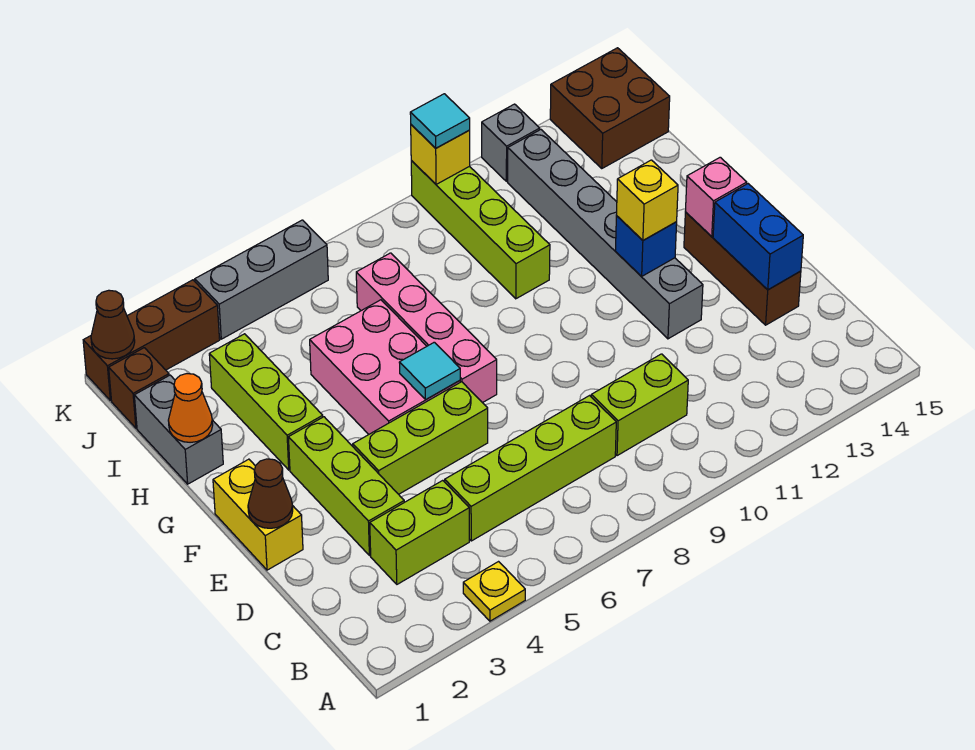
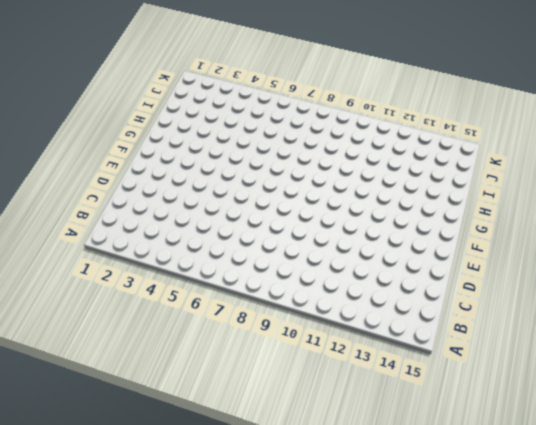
none -> yellow plate A4 level 1
none -> lime brick C3:C4 level 1
none -> lime brick C5:C8 level 1

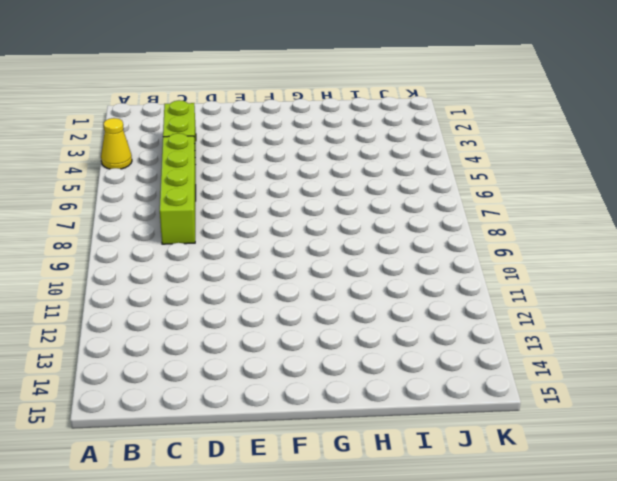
yellow cone A4 level 1 -> yellow plate A4 level 1
none -> lime brick C9:C10 level 1
none -> lime brick D3:F3 level 1
none -> brown brick D14:F14 level 1

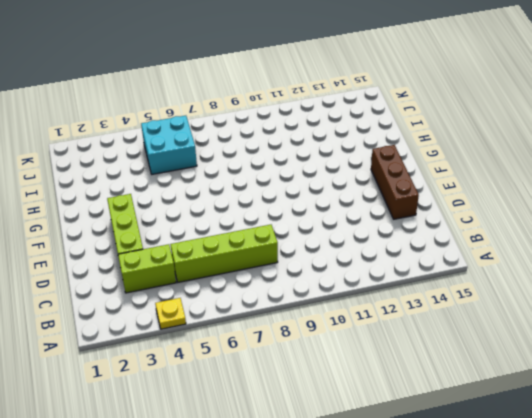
cyan brick I5:J6 level 1 -> none
none -> lime brick C9:C10 level 1
none -> yellow brick E1:F1 level 1
none -> lime brick E4:E6 level 1

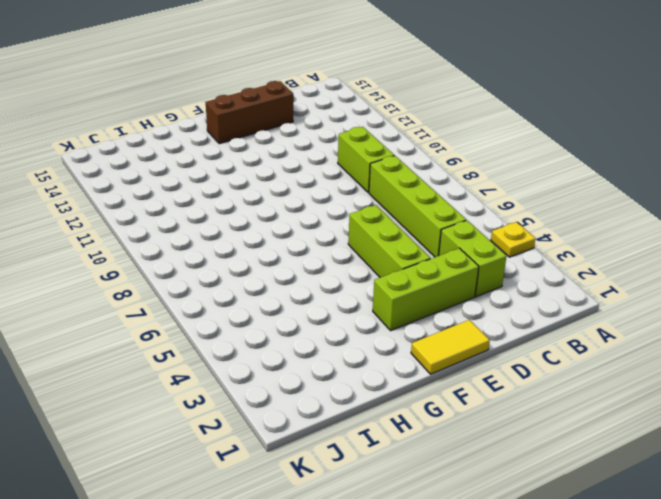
yellow tile E1:F1 level 1 -> yellow brick E1:F1 level 1
none -> grey brick E12:J12 level 1
none -> pink brick F5:H6 level 1
none -> pink brick F7:I7 level 1

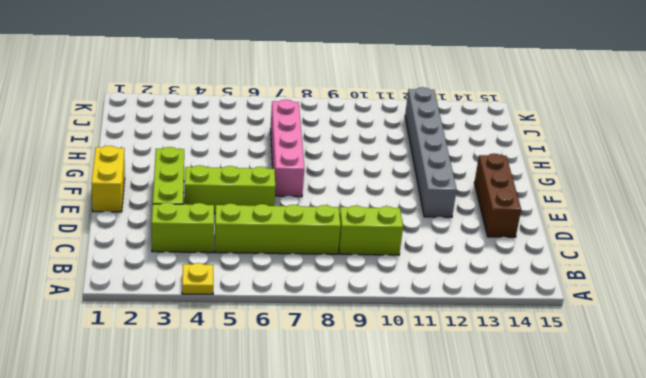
none -> pink brick F5:H6 level 1
none -> lime brick G3:I3 level 1
none -> grey brick H1:I1 level 1

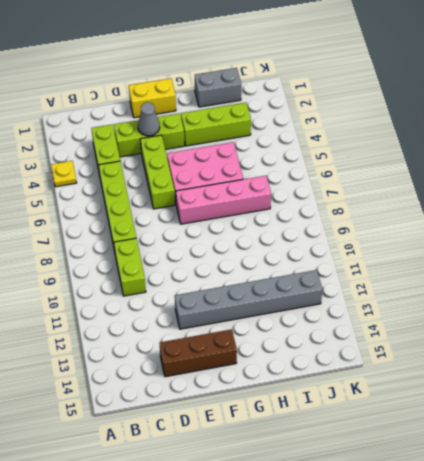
grey cone E3 level 2 -> none
none -> lime brick H10:K10 level 1
none -> brown brick J1 level 1
none -> brown brick J14:K15 level 1

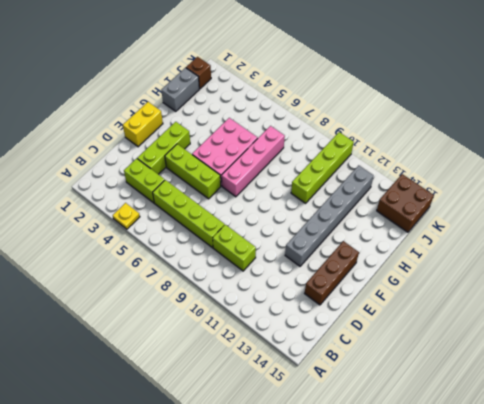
none -> lime brick G3:I3 level 1
none -> brown brick K1:K3 level 1
none -> grey brick K4:K6 level 1

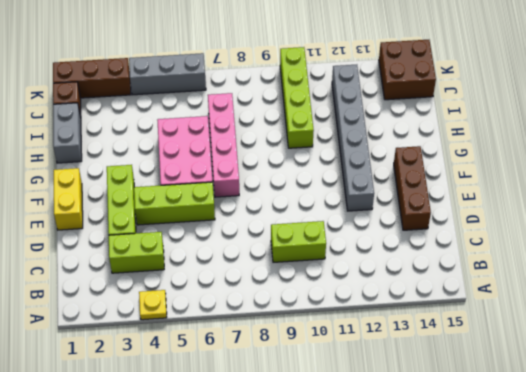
none -> lime brick C5:C8 level 1
none -> lime brick G3:I3 level 1
none -> grey brick K12 level 1

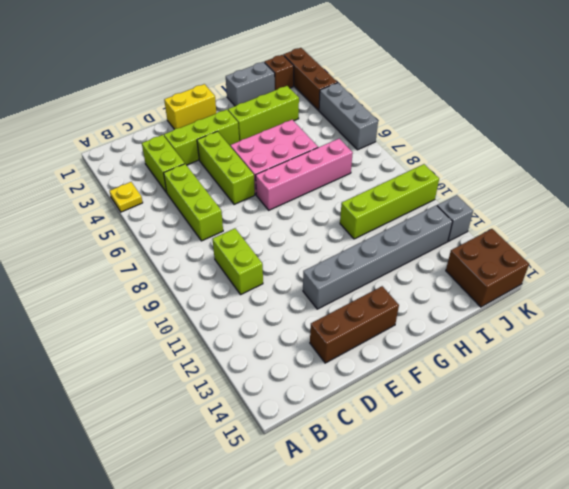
lime brick C5:C7 level 1 -> lime brick C5:C8 level 1
none -> blue brick D14:E14 level 2
none -> brown cone E1 level 2
none -> cyan tile F6 level 2

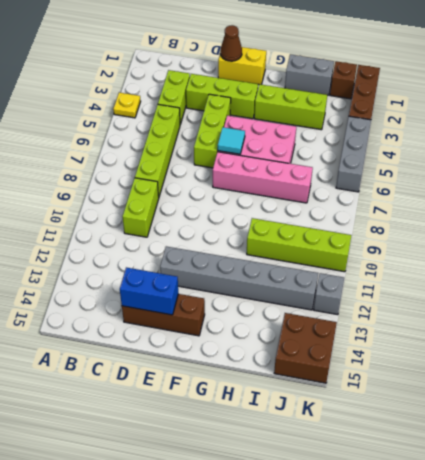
none -> blue brick F12 level 2
none -> pink brick F14 level 2
none -> orange cone H1 level 2

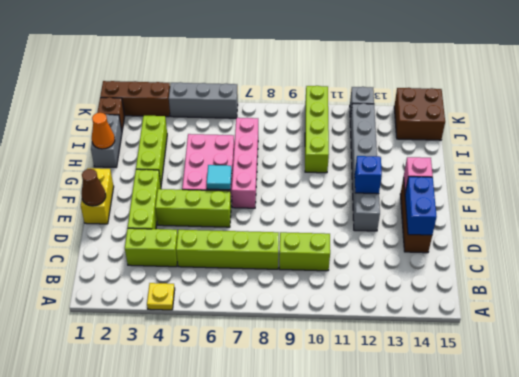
none -> brown cone K1 level 2
none -> yellow brick K10 level 2
none -> yellow brick F12 level 3

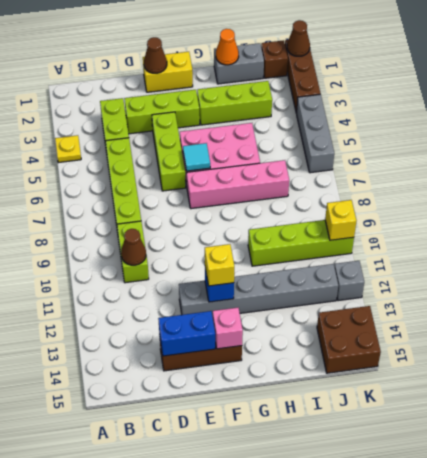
brown cone C10 level 2 -> none
none -> cyan tile K10 level 3

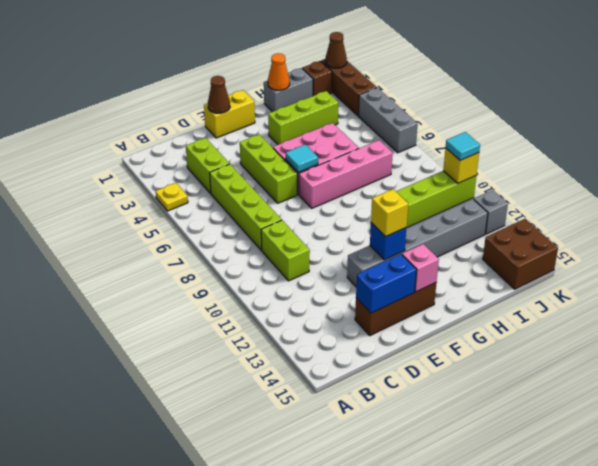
none -> lime brick D3:F3 level 1

